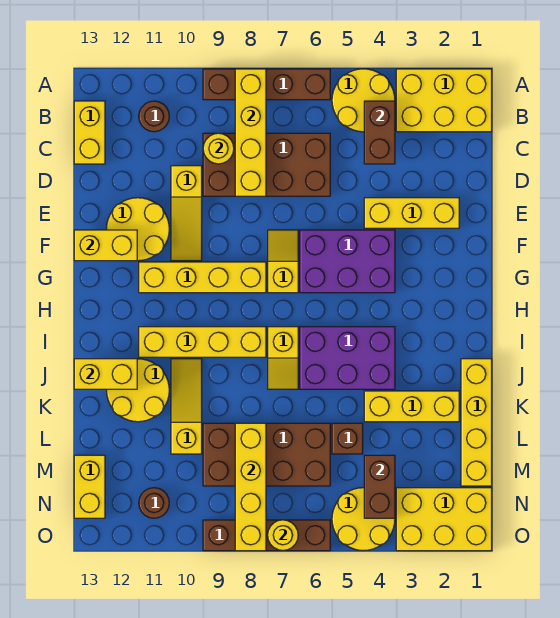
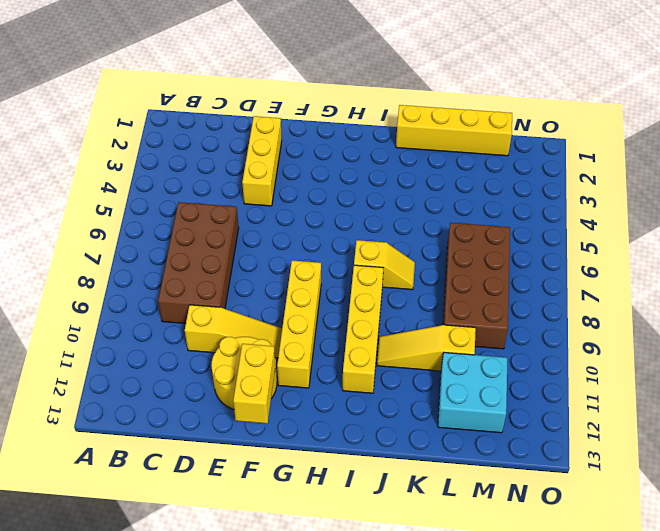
cyan brick L11:M12 level 1 -> none
none -> yellow brick A1:B3 level 1
none -> yellow round brick A4:B5 level 1
none -> brown brick A6:A9 level 1
none -> brown round brick B11 level 1

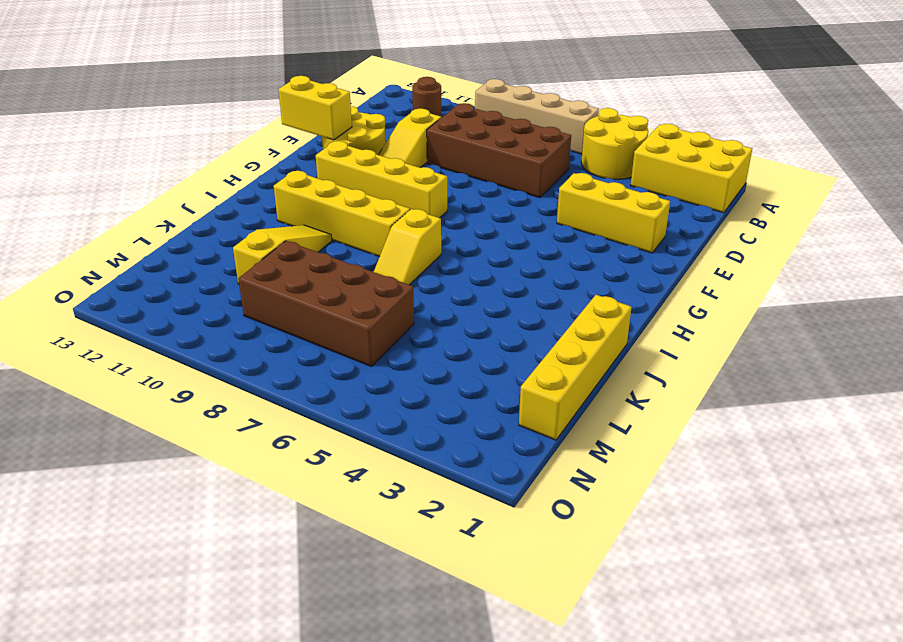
tan brick A6:A9 level 1 -> brown brick A6:A9 level 1
none -> yellow brick B13:C13 level 1
none -> purple brick F4:G6 level 1
none -> yellow slope F7:G7 level 1 top G
none -> purple brick I4:J6 level 1

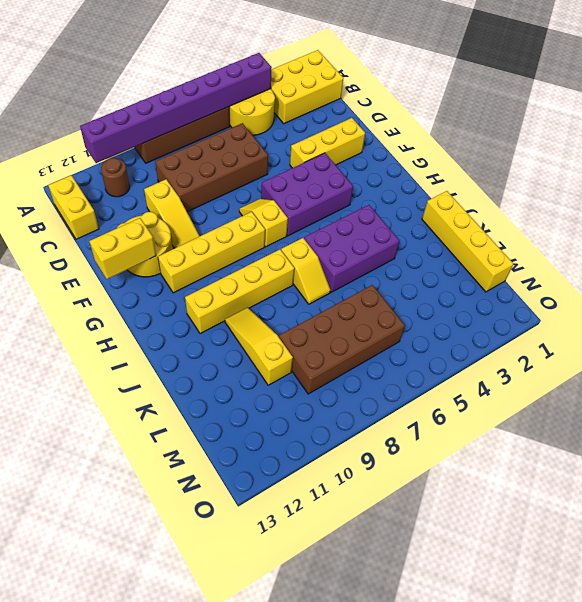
purple brick A4:A11 level 2 -> yellow brick A8:D8 level 2
none -> yellow round brick J11:K12 level 1
none -> yellow brick K2:K4 level 1
none -> brown brick L5 level 1
none -> yellow brick M13:N13 level 1

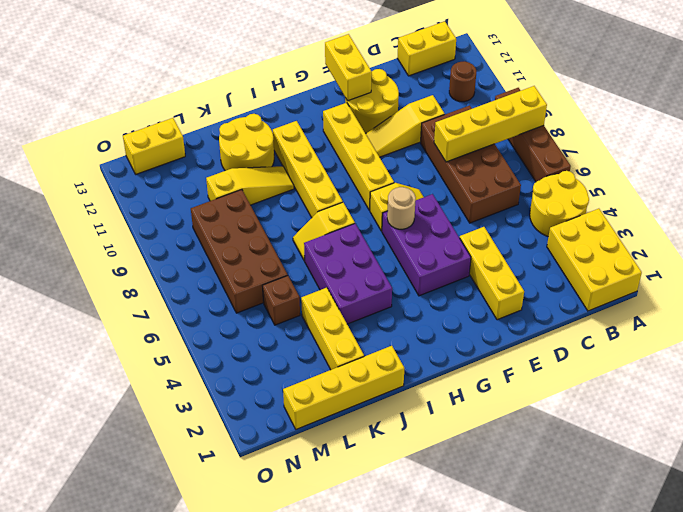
tan round brick G6 level 2 -> none
none -> yellow brick N1:O3 level 1
none -> yellow round brick N4:O5 level 1
none -> brown round brick N11 level 1
none -> brown brick O6:O9 level 1

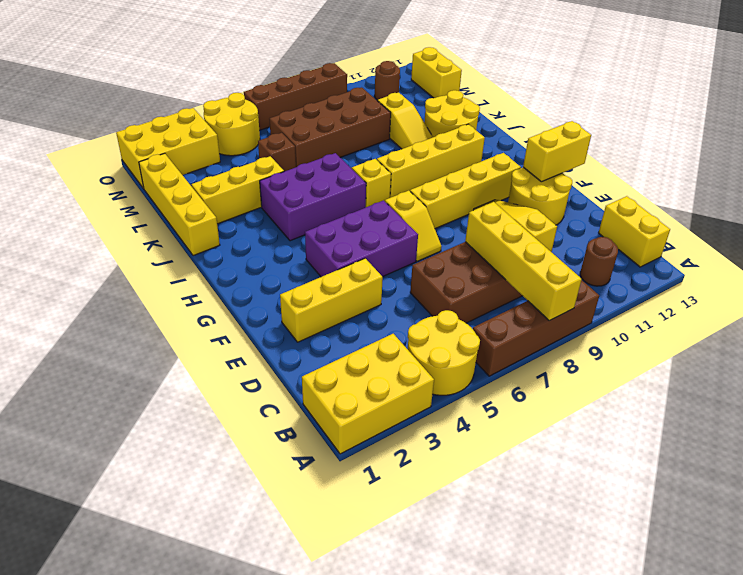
none -> brown brick B4:C4 level 2
none -> yellow round brick C9 level 2
none -> yellow brick J12:J13 level 2
none -> yellow brick L8:O8 level 2

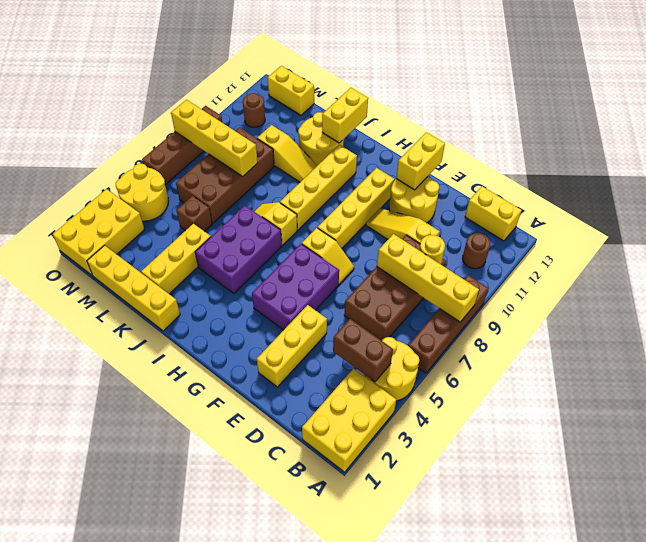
none -> brown brick M4:N4 level 2
none -> yellow round brick O7 level 2

